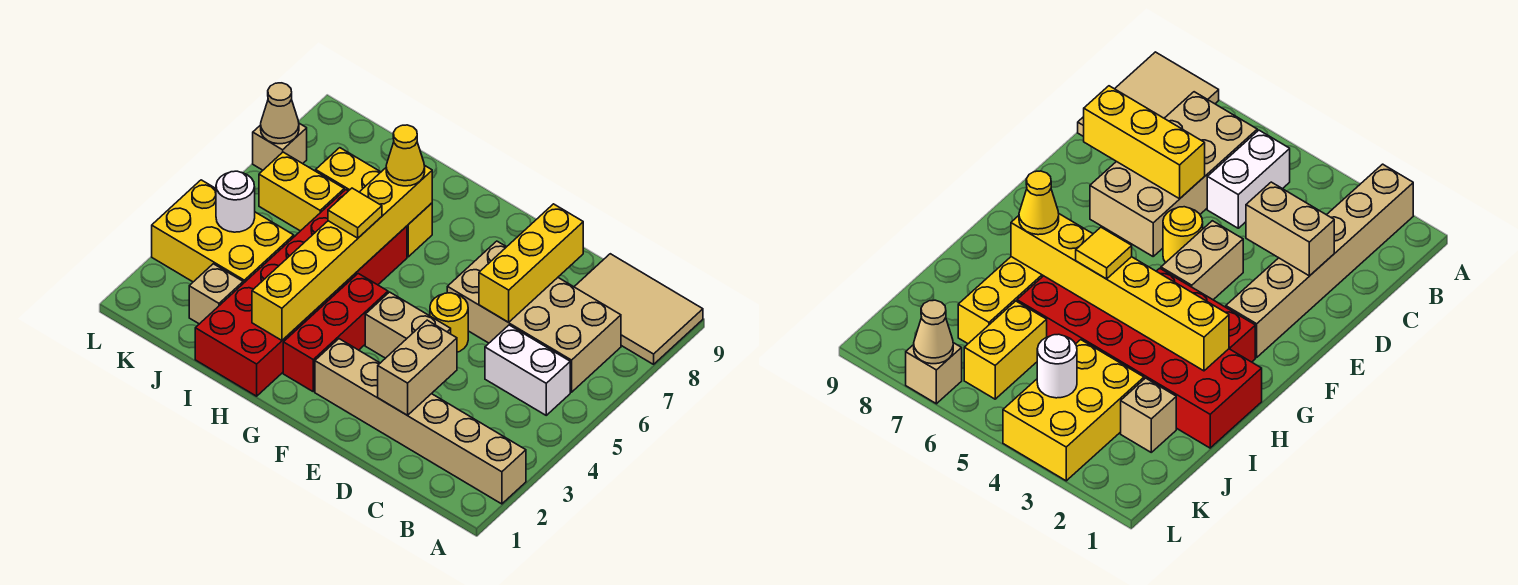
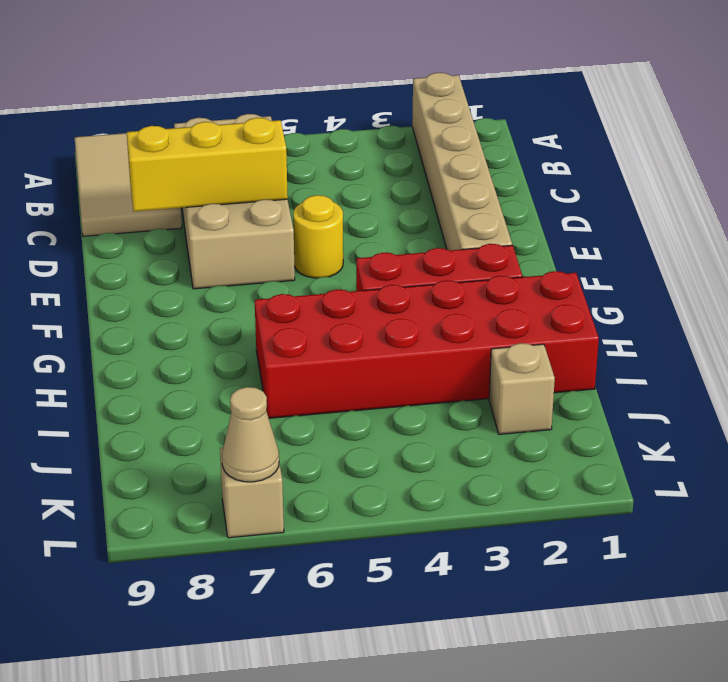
none -> white brick B5:C5 level 1
none -> tan brick E4:F4 level 1
none -> yellow brick H7:J7 level 1

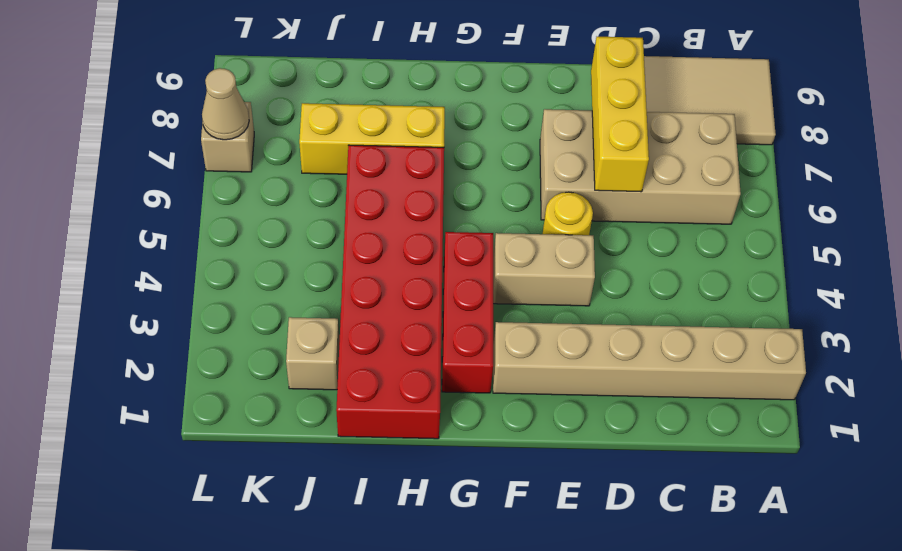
none -> white brick B5:C5 level 1
none -> yellow brick J3:L4 level 1
none -> yellow brick J6:K6 level 1

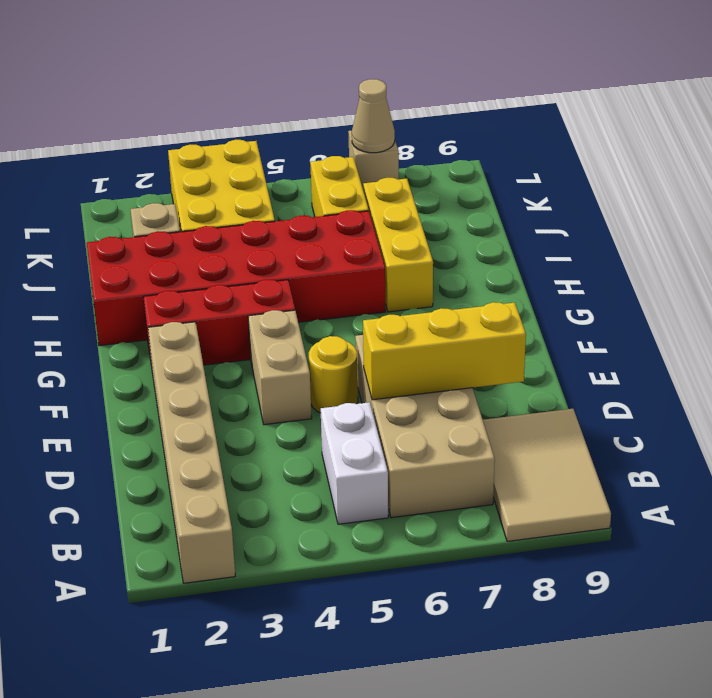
none -> tan brick D2:D3 level 2
none -> yellow brick H2:H7 level 2
none -> white round brick K4 level 2

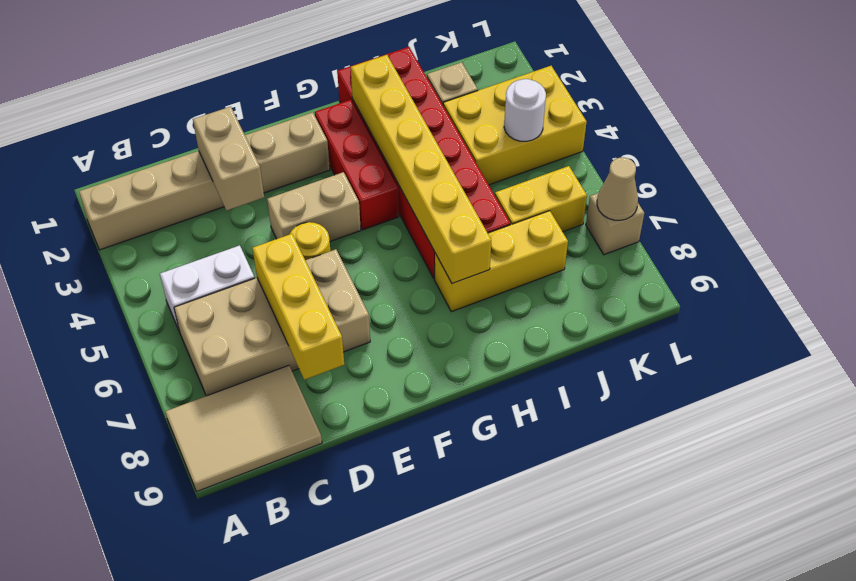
none -> yellow tile H5 level 3
none -> yellow cone H7 level 3

